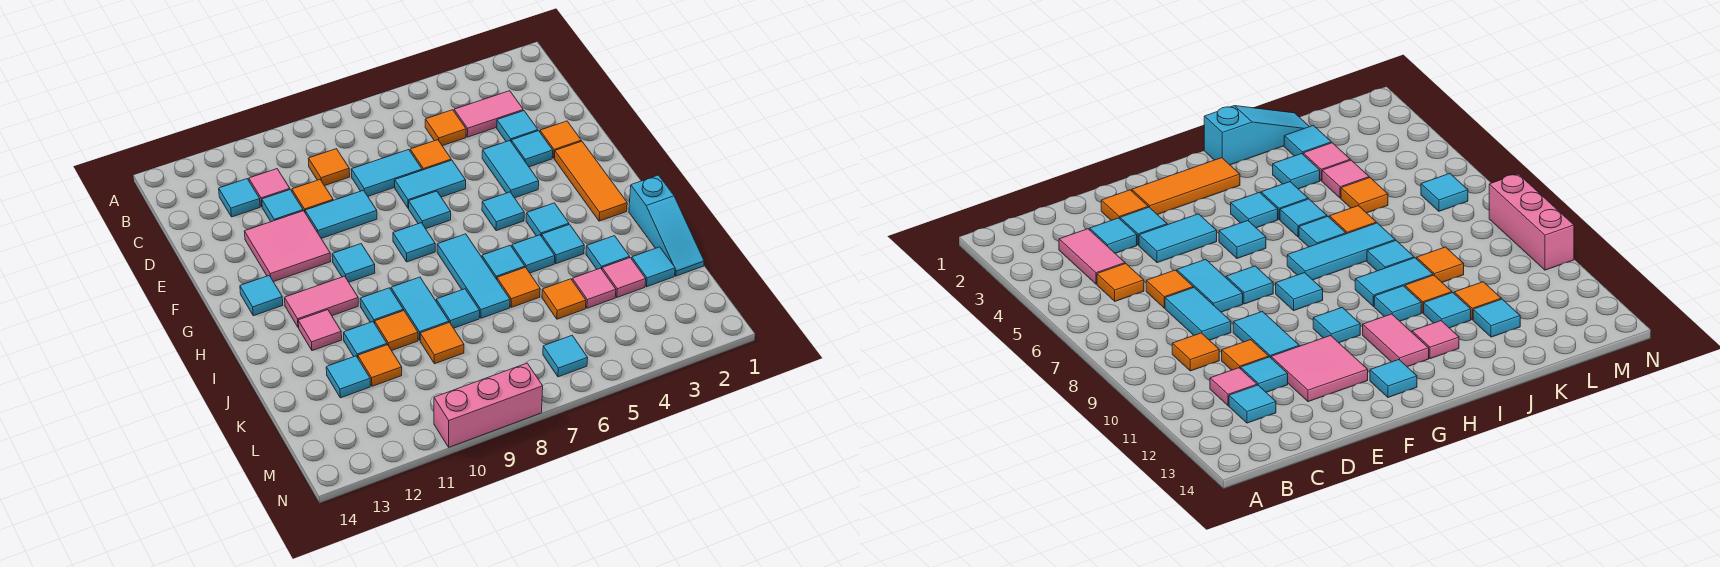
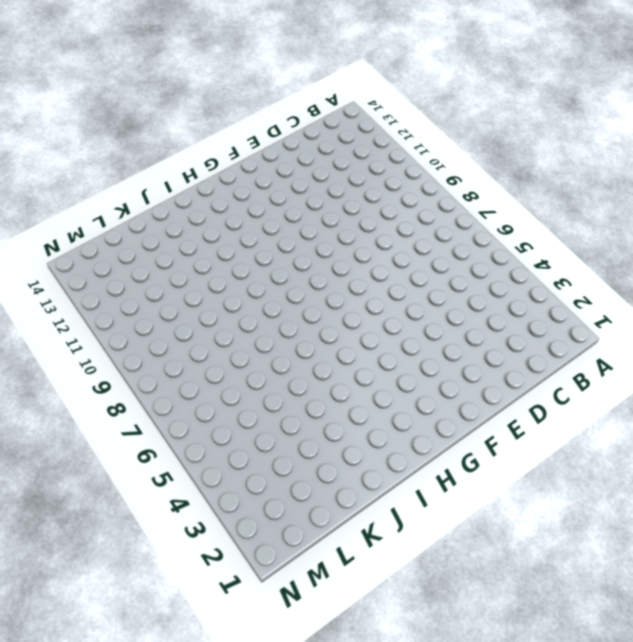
none -> pink tile C3:C4 level 1
none -> orange tile C5 level 1
none -> orange tile C9 level 1
none -> pink tile C11 level 1

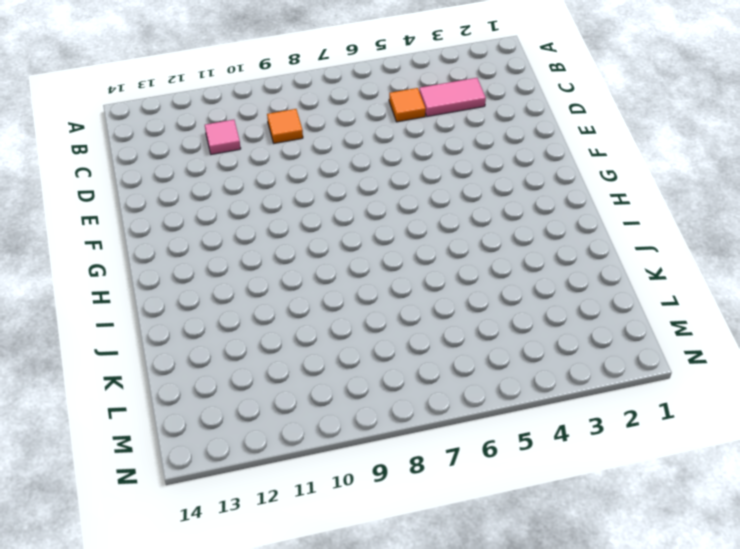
none -> cyan tile C12 level 1
none -> cyan tile D3 level 1
none -> orange tile D6 level 1
none -> cyan tile D7:D8 level 1

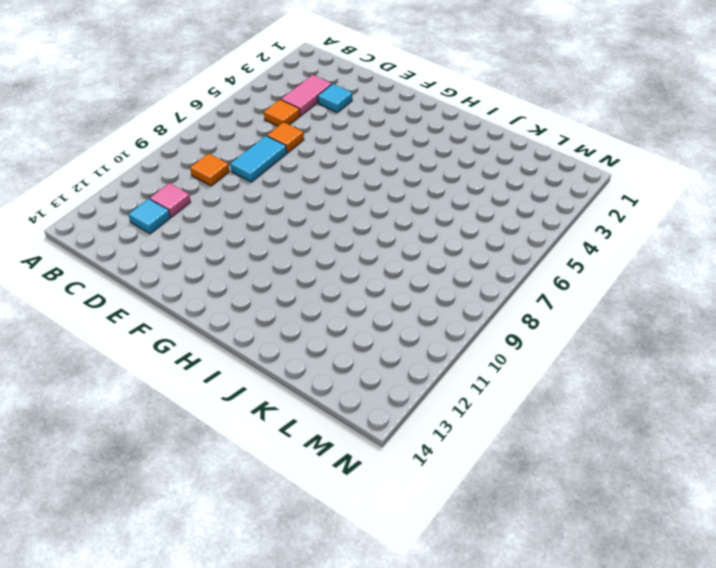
none -> orange tile D10 level 1
none -> cyan tile D11 level 1
none -> orange tile E2 level 1
none -> cyan tile E3 level 1

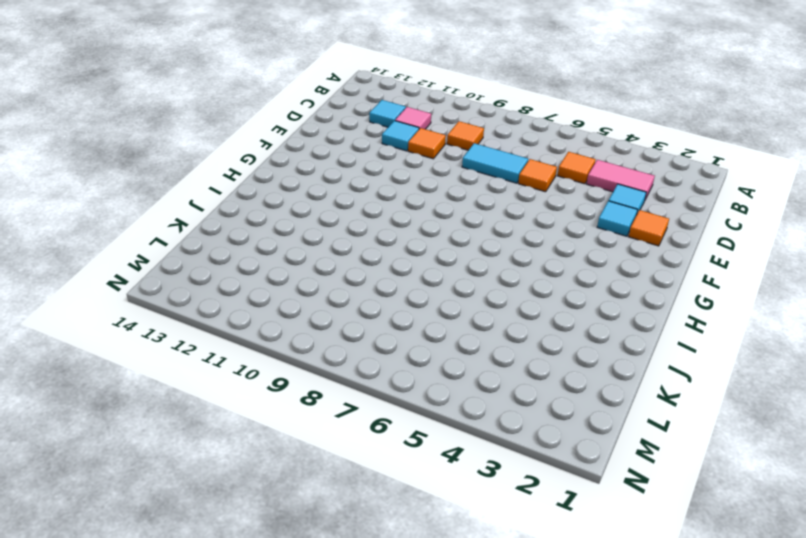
none -> cyan tile E4:F4 level 1
none -> cyan tile E6:E7 level 1
none -> cyan tile E9:E10 level 1
none -> pink tile E11:F12 level 1

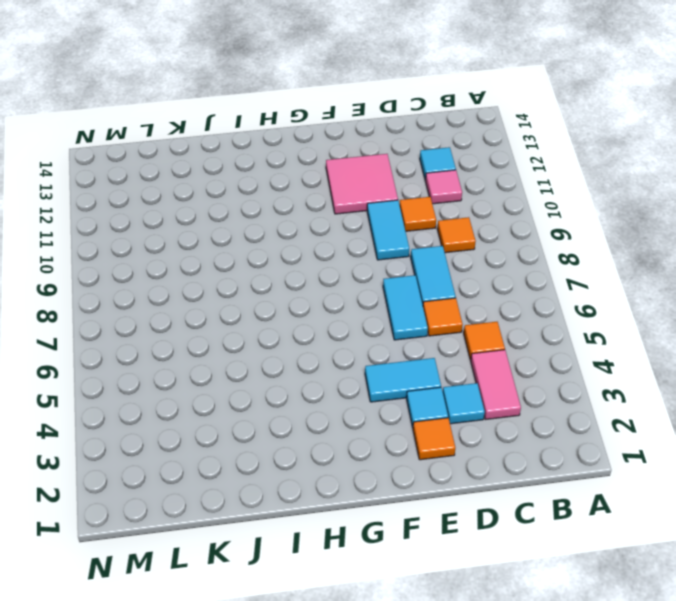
none -> cyan tile D11 level 1
none -> orange tile F2:H2 level 1
none -> cyan tile F7 level 1
none -> cyan tile G5 level 1

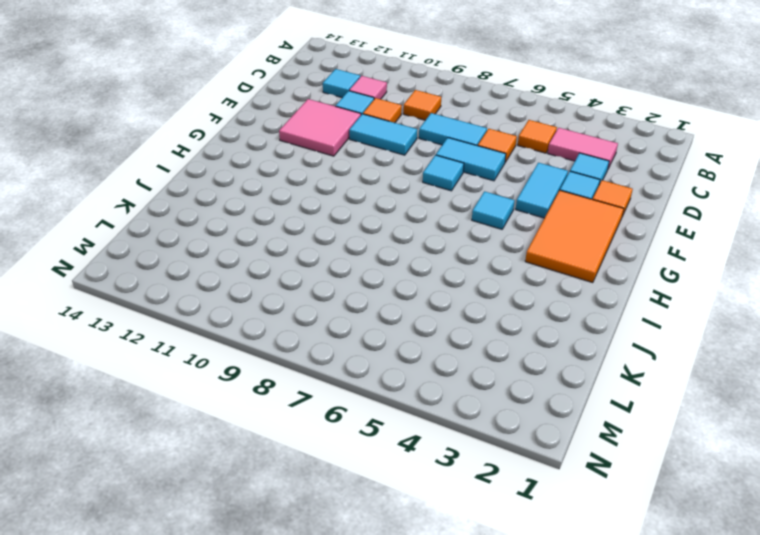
orange tile F2:H3 level 1 -> orange tile F2:H2 level 1
none -> cyan tile G8 level 1
none -> cyan tile G10 level 1
none -> cyan tile G13 level 1
none -> cyan tile H4 level 1

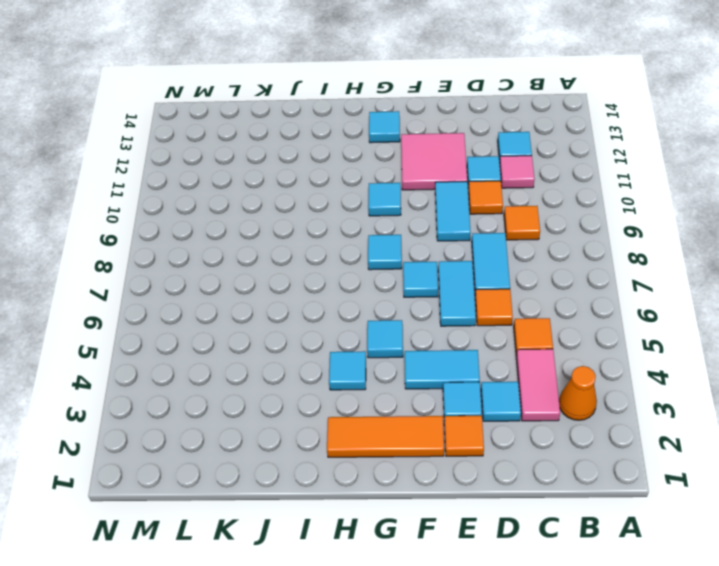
orange cone B3 level 1 -> none
none -> cyan tile H7:J7 level 1
none -> pink tile H11:H12 level 1
none -> cyan slope I1:K1 level 1 top I
none -> cyan tile I4 level 1

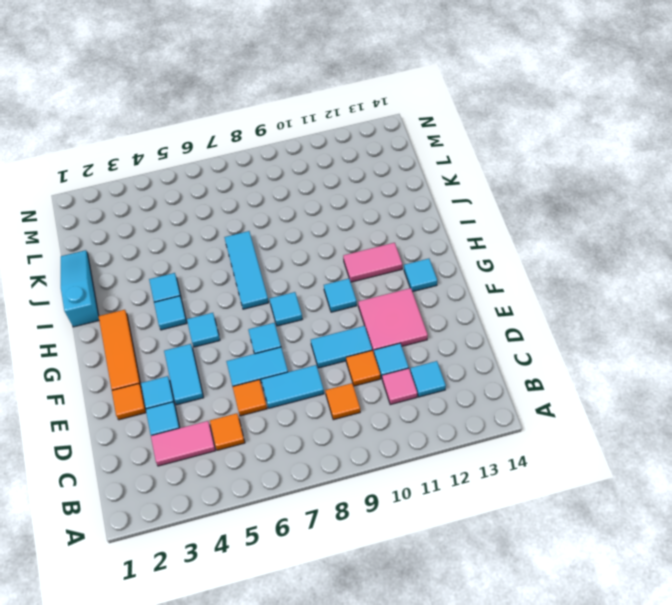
none -> cyan tile I5 level 1
none -> cyan tile I6 level 1
none -> cyan tile I9:J9 level 1
none -> cyan tile I10 level 1

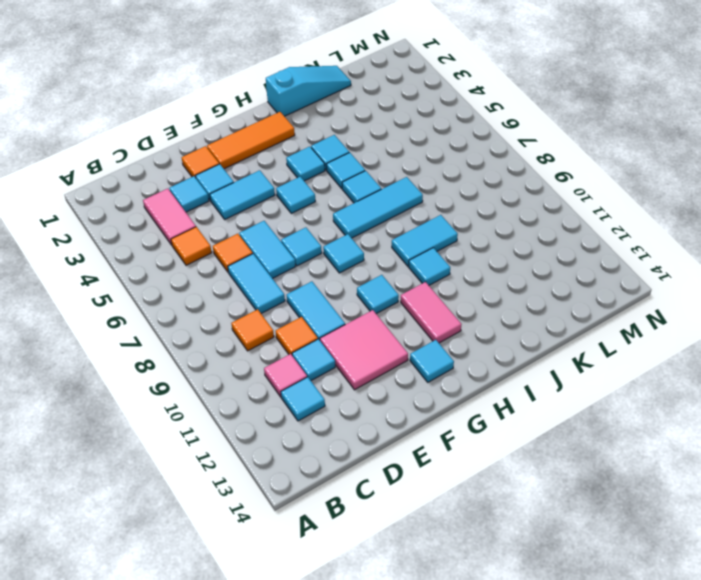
none -> pink tile I12 level 1
none -> cyan tile J3 level 1
none -> orange tile J6 level 1
none -> cyan tile J8 level 1

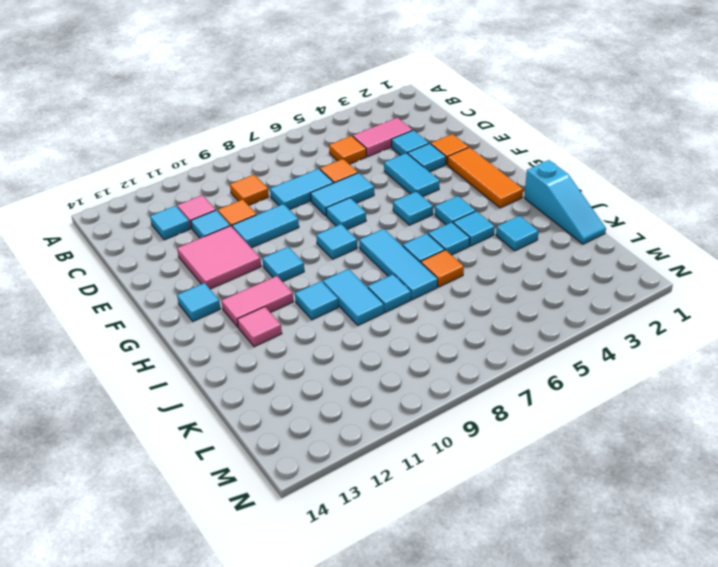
none -> orange tile J10 level 1
none -> cyan tile J11 level 1
none -> cyan tile K2 level 1
none -> pink tile K3 level 1

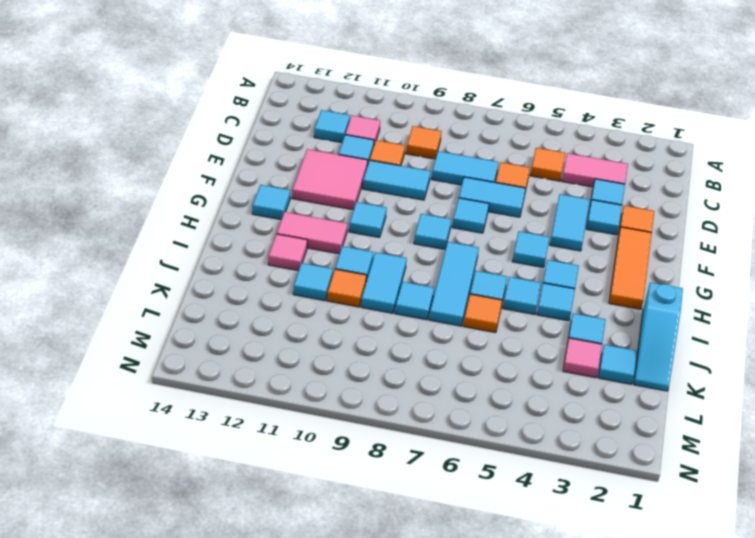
none -> pink tile K4 level 1
none -> orange tile K5 level 1
none -> orange tile K9 level 1
none -> orange tile K11 level 1

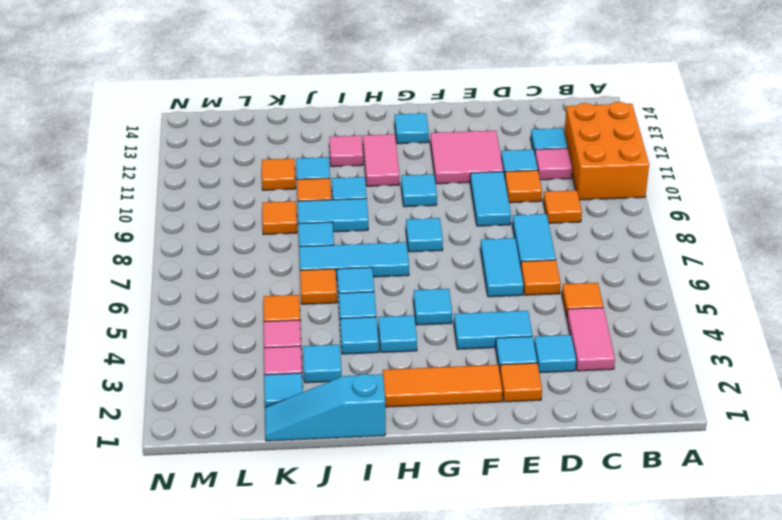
orange brick A10:B12 level 1 -> none
none -> cyan tile F7 level 1
none -> cyan tile K12 level 1
none -> cyan tile M6 level 1
none -> pink brick N8:N10 level 1

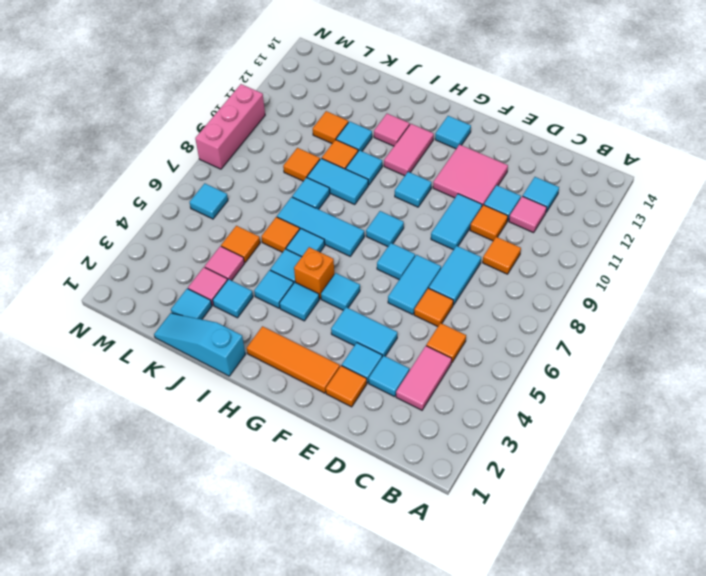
orange brick H5 level 1 -> none
none -> cyan tile K12 level 1

